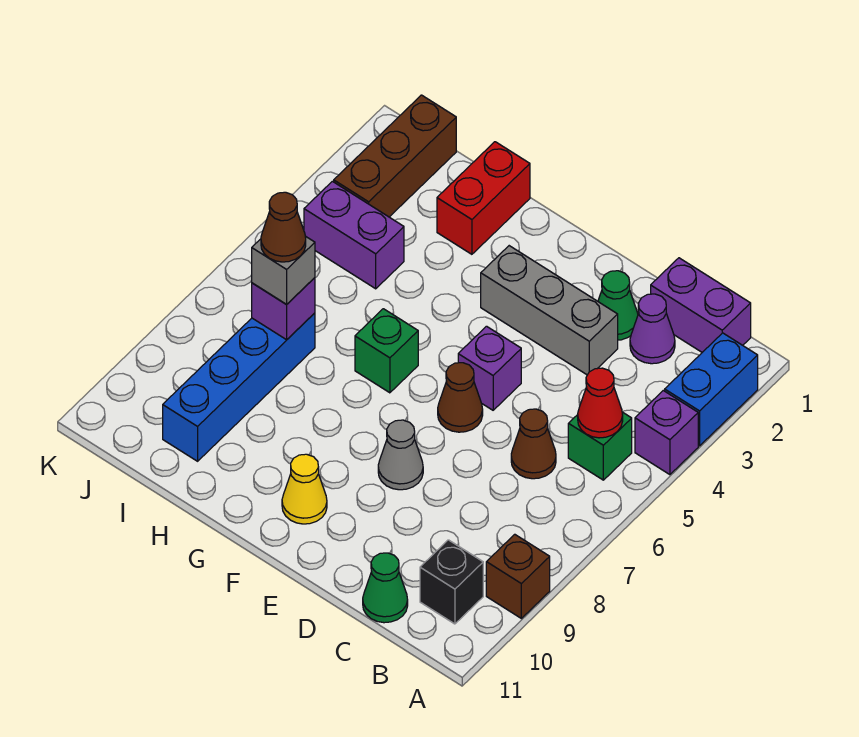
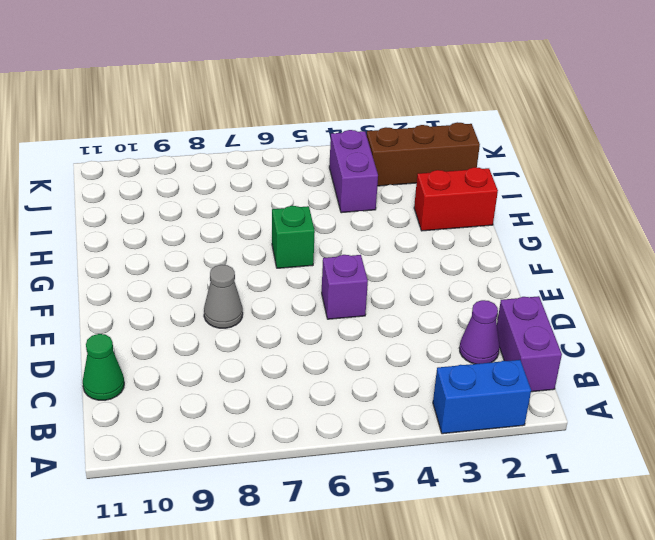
none -> purple brick A4 level 1
none -> brown brick A9 level 1
none -> green brick B5 level 1

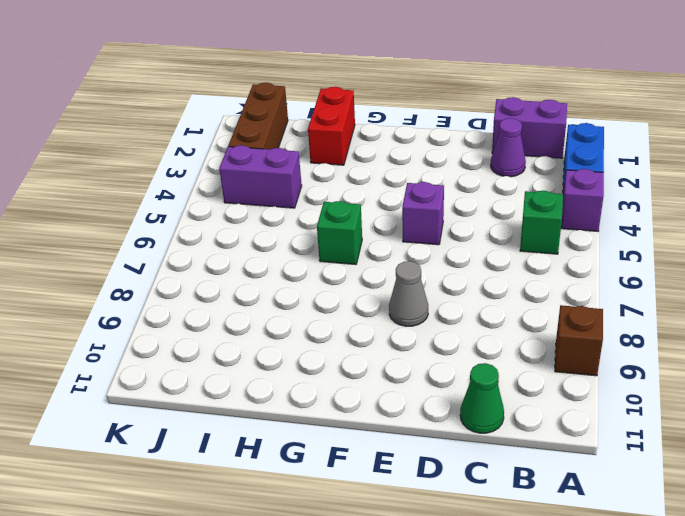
none -> black brick B10 level 1
none -> brown cone C6 level 1
none -> green cone D2 level 1

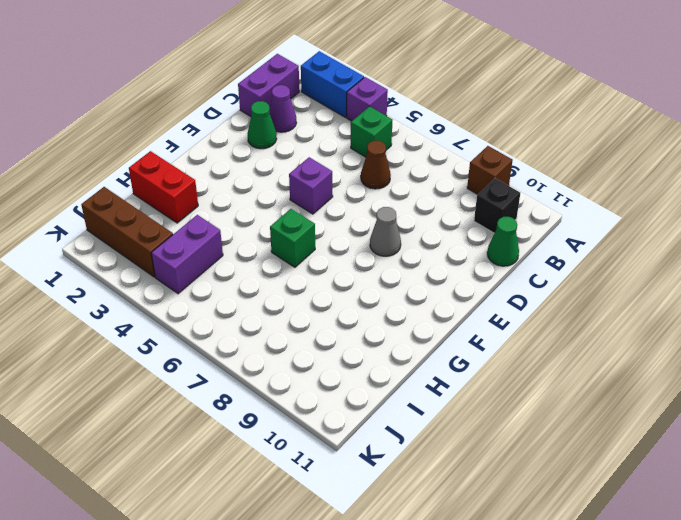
none -> grey brick D3:F3 level 1
none -> brown cone E6 level 1
none -> yellow cone F10 level 1

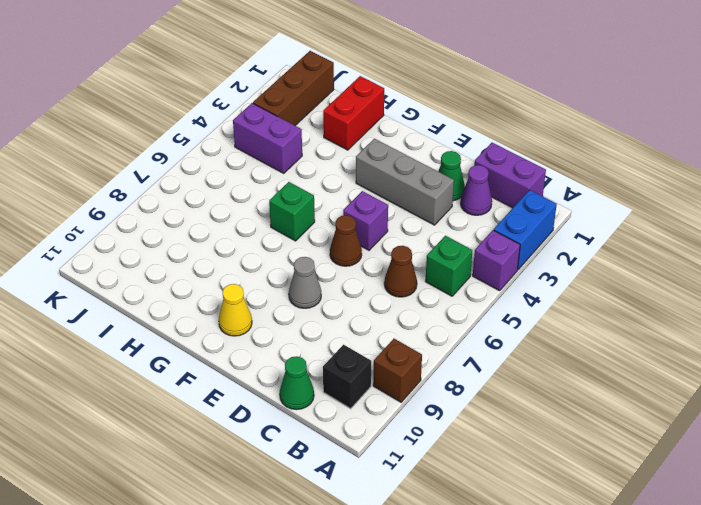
none -> blue brick I7:I10 level 1
none -> red cone B5 level 2
none -> purple brick I7 level 2

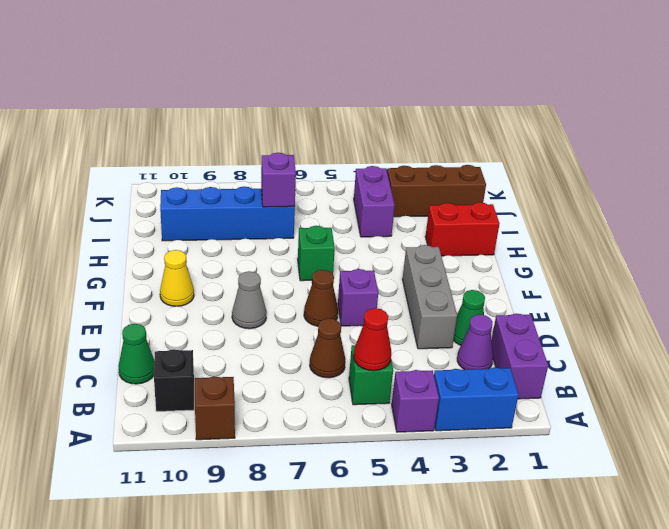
none -> grey brick I7 level 3
none -> brown cone I7 level 4

